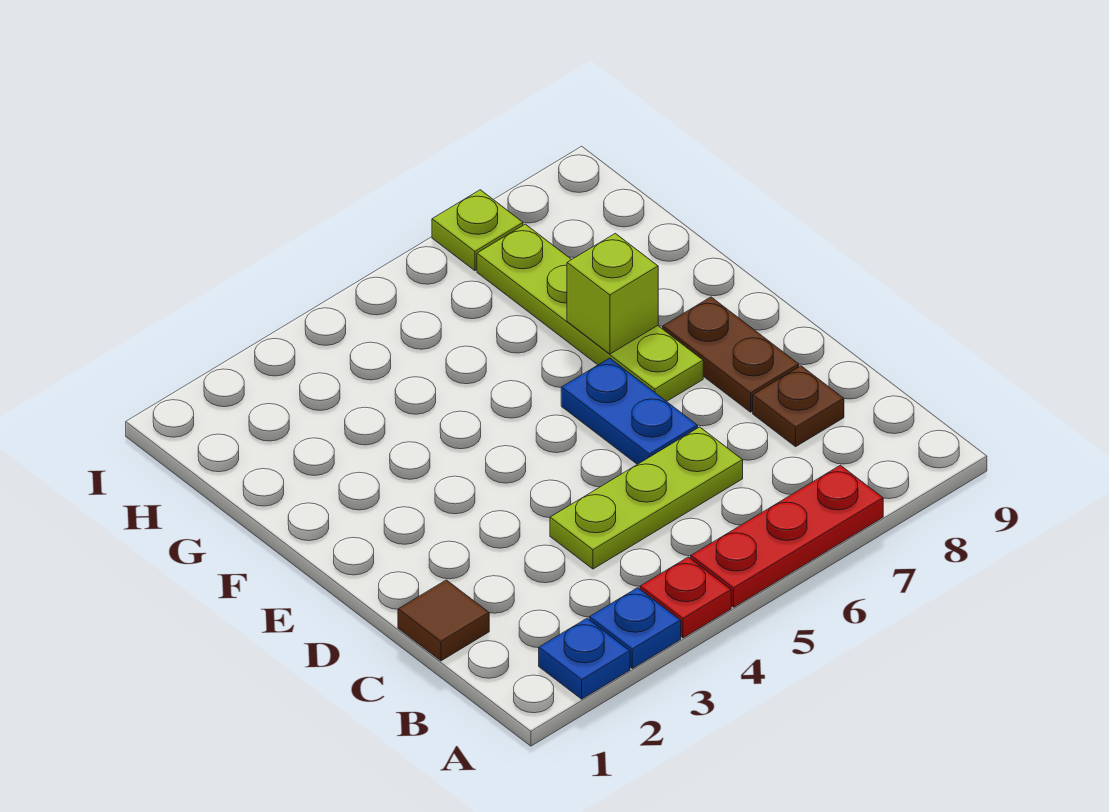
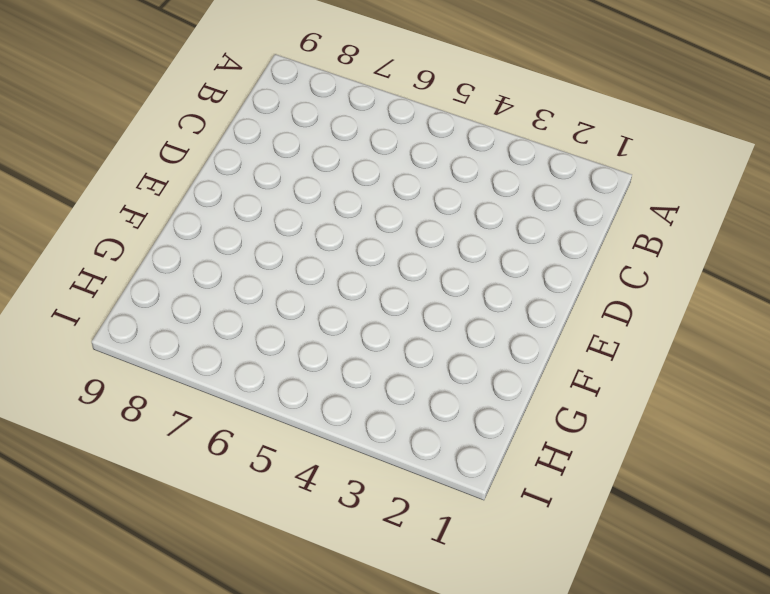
none -> blue plate A2 level 1
none -> blue plate A3 level 1
none -> red plate A4 level 1

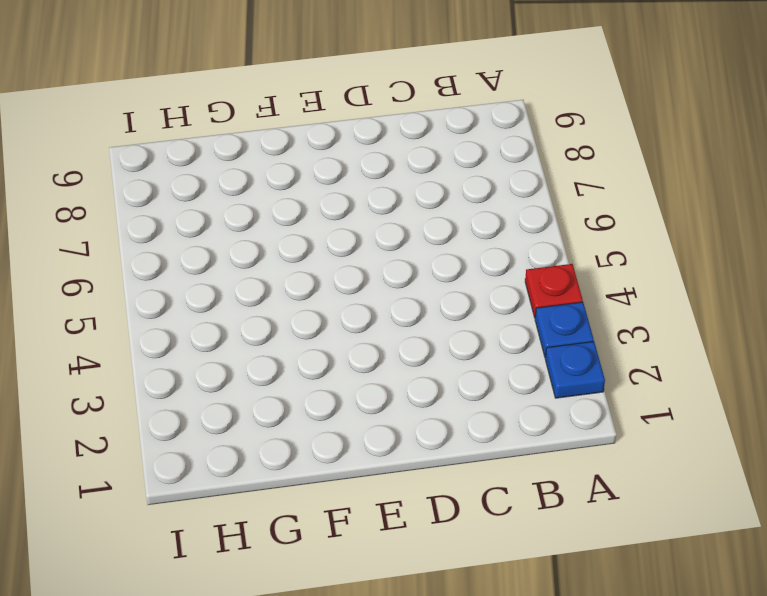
none -> red plate A5:A7 level 1
none -> brown tile C1 level 1
none -> lime plate C4:C6 level 1

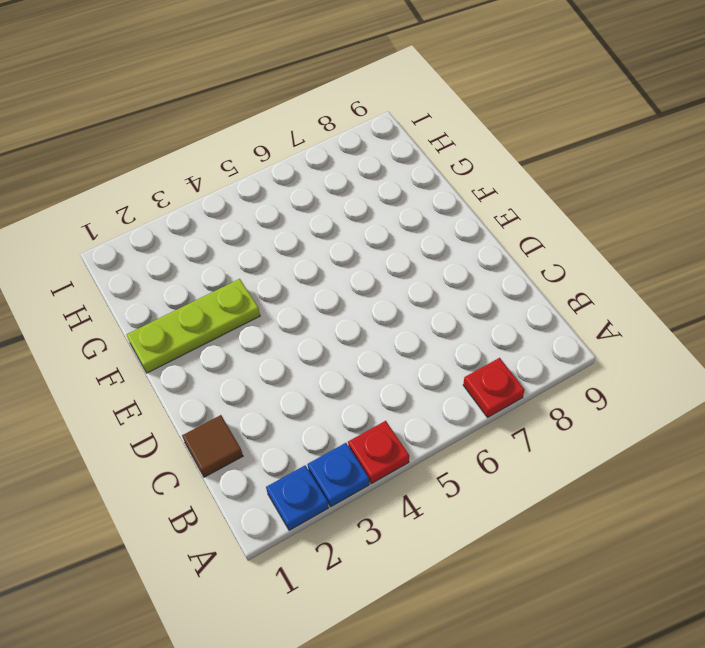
red plate A7 level 1 -> red plate A5:A7 level 1
lime plate F1:F3 level 1 -> lime plate C4:C6 level 1
none -> brown plate C8 level 1
none -> blue plate D6:E6 level 1
none -> brown plate D8:E8 level 1

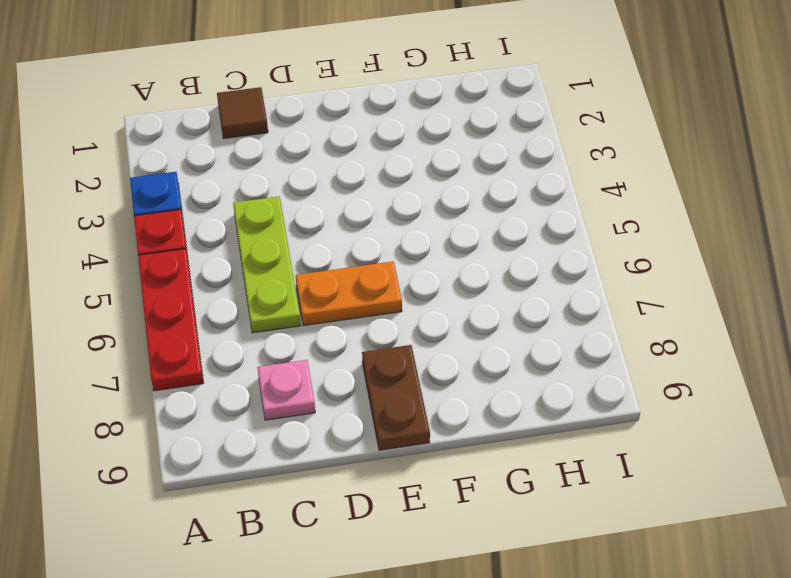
pink plate C8 level 1 -> brown plate C8 level 1
orange plate D6:E6 level 1 -> blue plate D6:E6 level 1
brown plate E8:E9 level 1 -> brown plate D8:E8 level 1
none -> blue plate A2 level 1
none -> lime plate E7:H7 level 1
none -> lime plate I7 level 1

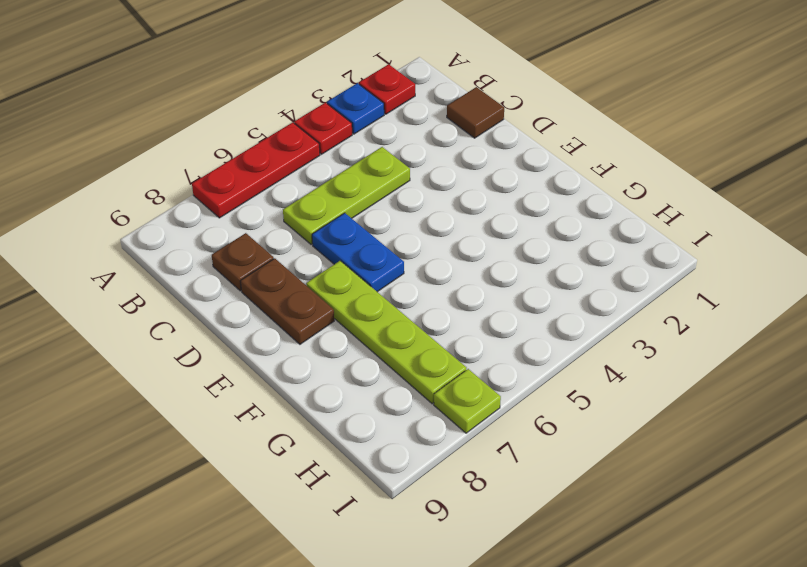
red plate A2 level 1 -> blue plate A2 level 1
none -> lime brick F7 level 2

